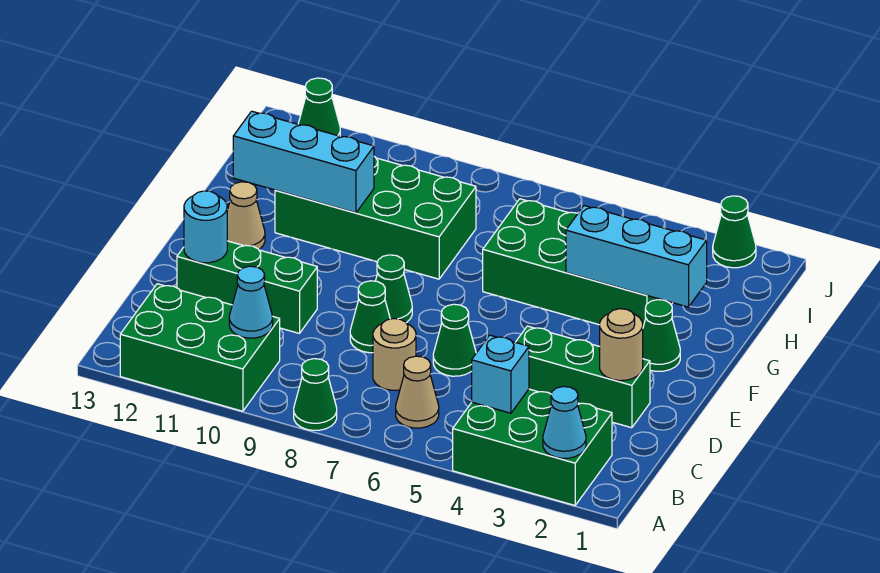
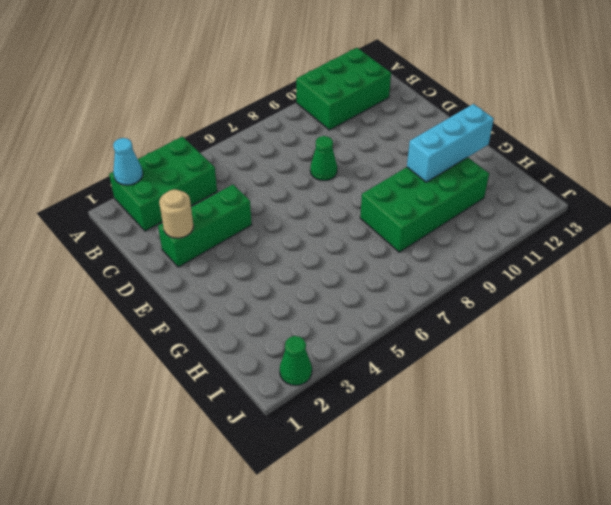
none -> green cone A8 level 1
none -> tan cone B6 level 1
none -> tan round brick C7 level 1

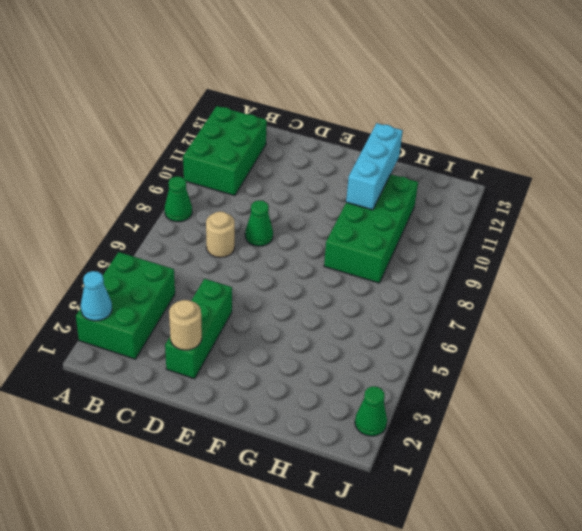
none -> tan cone B6 level 1
none -> green cone D6 level 1
none -> green brick D10:D12 level 1

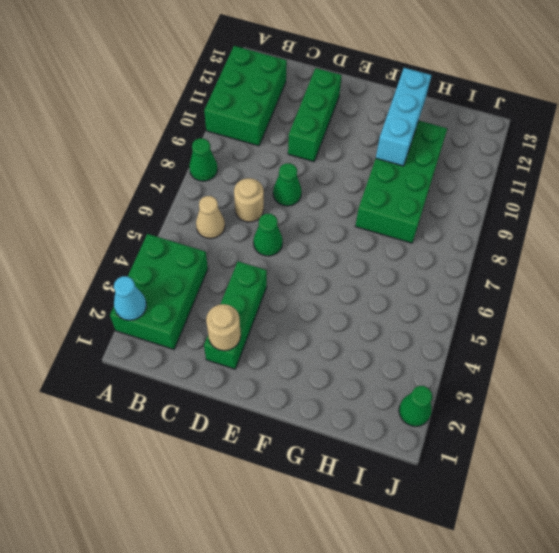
none -> green cone E8 level 1
none -> green cone F2 level 1
none -> tan cone F12 level 1

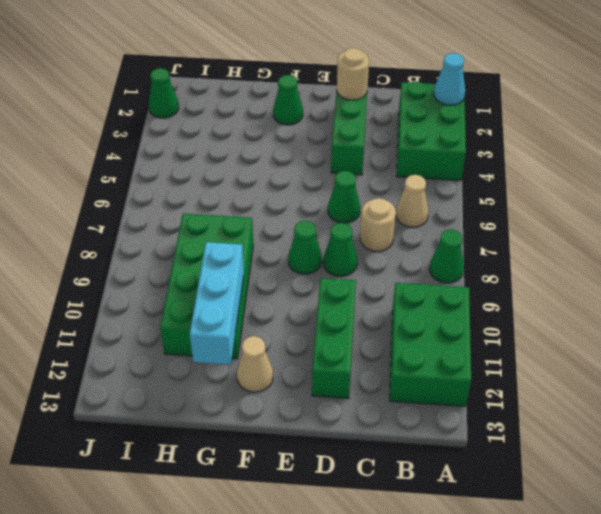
none -> green brick G3:H6 level 1
none -> green cone J12 level 1
none -> cyan brick B4 level 2

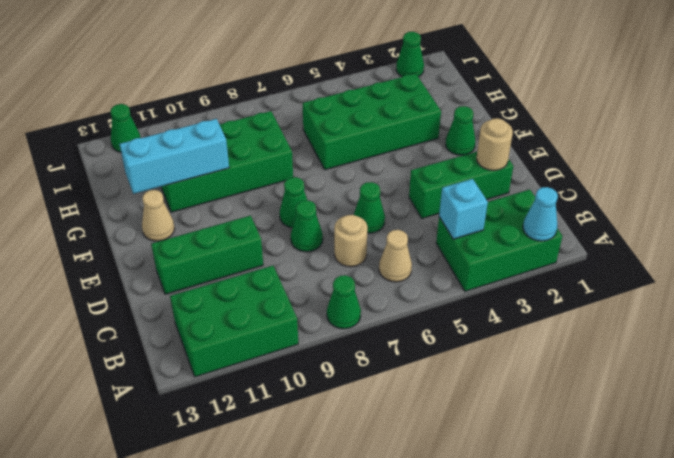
none -> cyan cone B10 level 2
none -> cyan round brick D12 level 2
none -> cyan brick G2:G4 level 2

